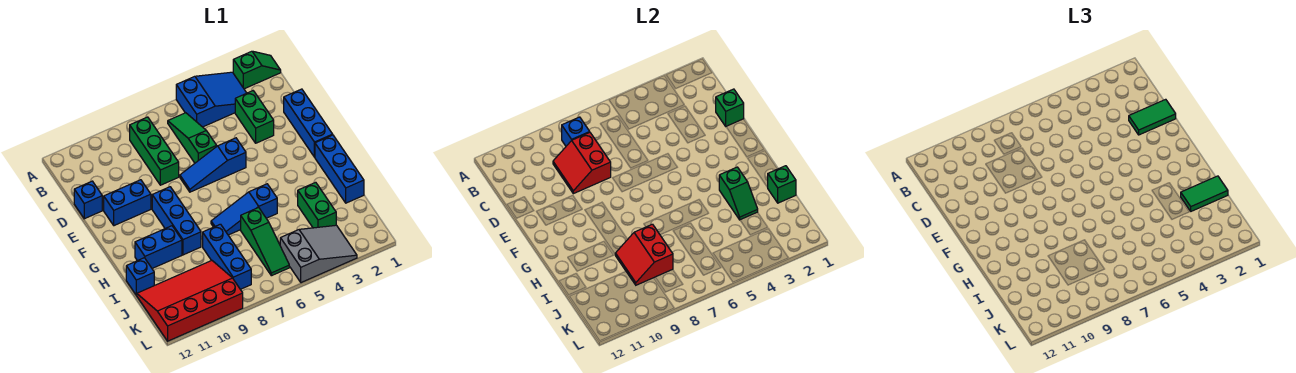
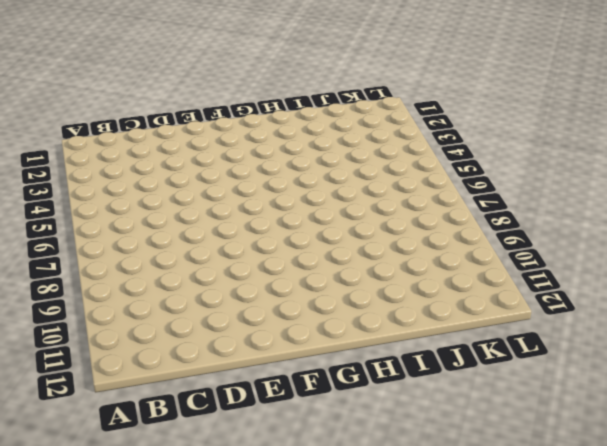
none -> green slope A1:A2 level 1 top 2
none -> blue slope A3:B5 level 1 top 5
none -> green slope B6:D6 level 1 top D

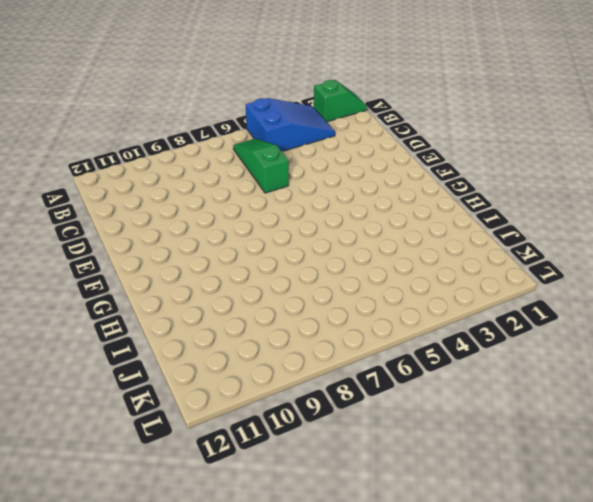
none -> green brick B8:D8 level 1
none -> green brick C3:D3 level 1
none -> blue brick D1:F1 level 1

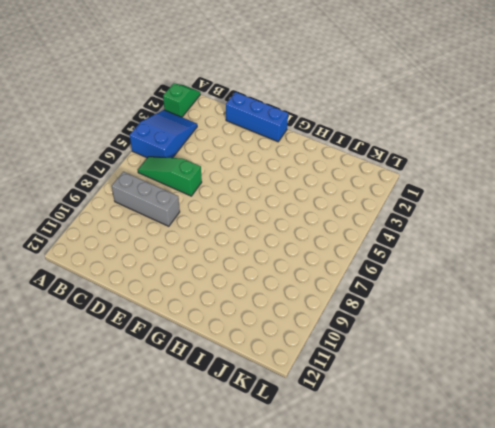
grey brick B8:D8 level 1 -> green brick B8:D8 level 1
none -> green brick C3:D3 level 1
none -> blue brick D12 level 1
none -> blue slope E5:E7 level 1 top 5

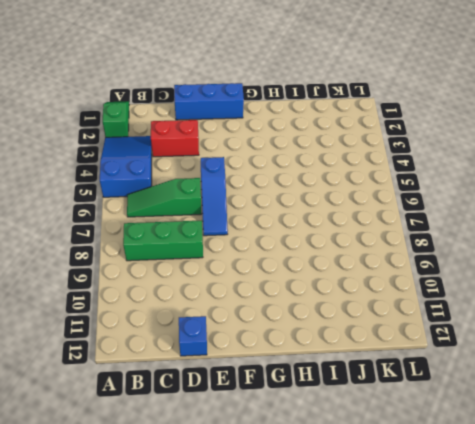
red brick C3:D3 level 1 -> green brick C3:D3 level 1
none -> blue brick E10:E11 level 1
none -> blue brick F9:H9 level 1
none -> blue brick G1:I1 level 1

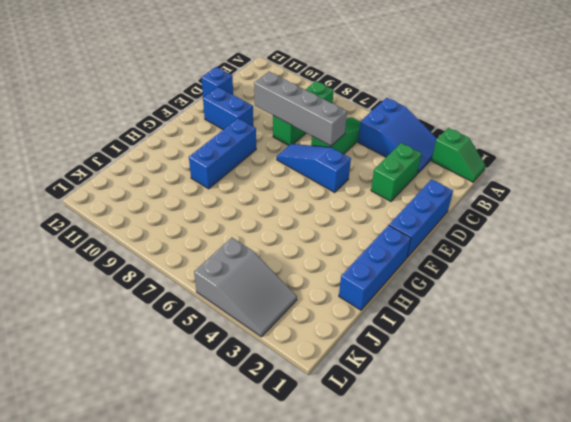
grey brick D6:D9 level 2 -> red slope C8:D9 level 2 top 8
none -> blue slope H5:H7 level 1 top 5
none -> blue brick H10:H11 level 1
none -> green brick I3:J3 level 1

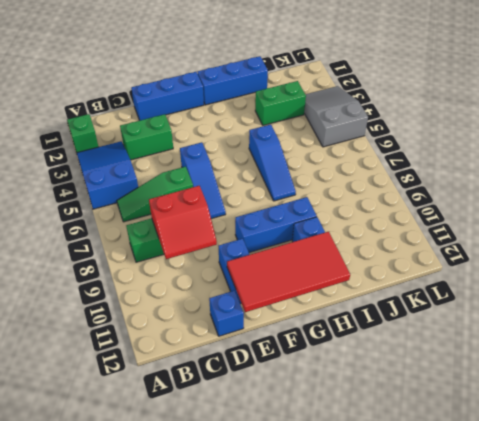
red tile E11:H12 level 2 -> none
none -> green slope I6:K6 level 1 top I
none -> blue brick I8:K8 level 1
none -> blue brick I12 level 1

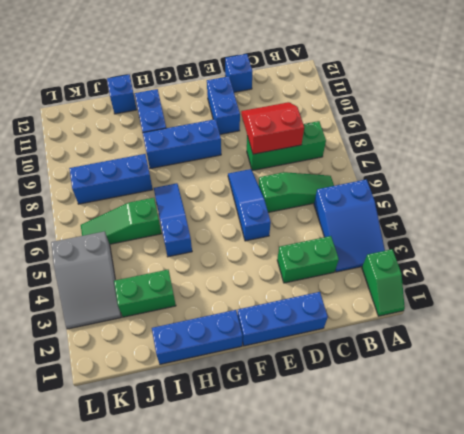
none -> red slope J9:L12 level 1 top L
none -> blue brick B8 level 2
none -> green brick D1 level 2

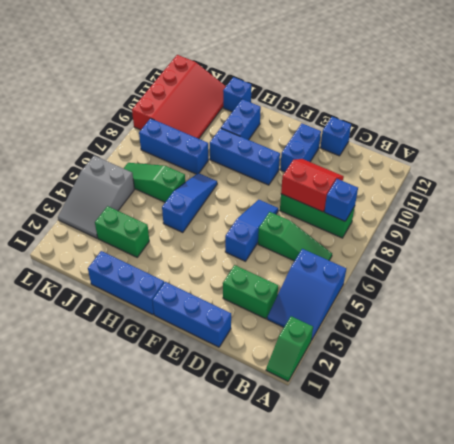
none -> green brick D1 level 2
none -> green slope H3:I3 level 2 top H
none -> green brick I1 level 2

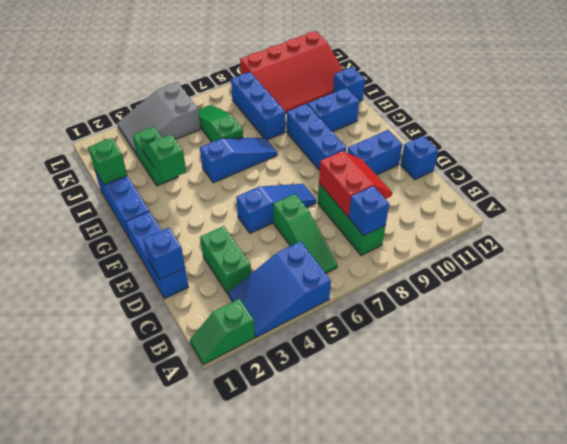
blue brick D1 level 2 -> green brick D1 level 2
none -> red slope I8:J9 level 2 top 8
none -> green tile D1:D2 level 3
none -> green tile I1:I2 level 3

